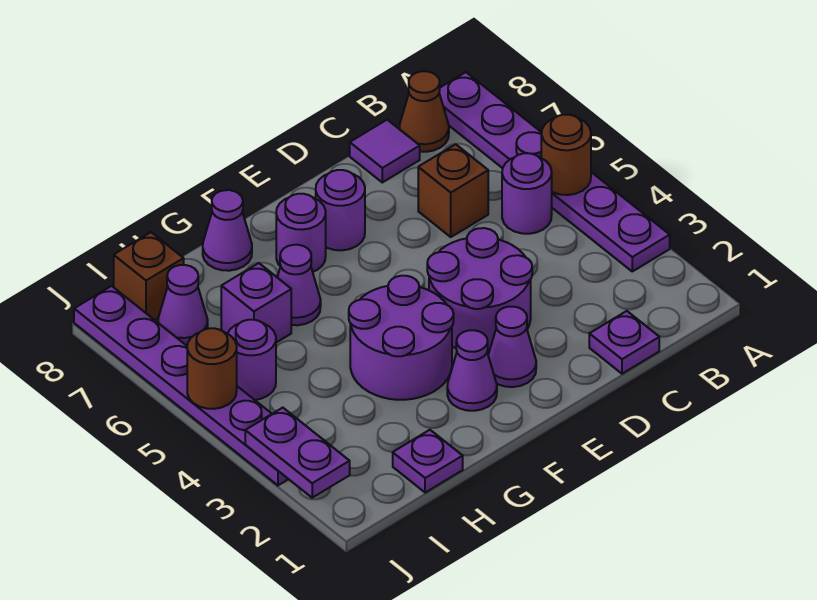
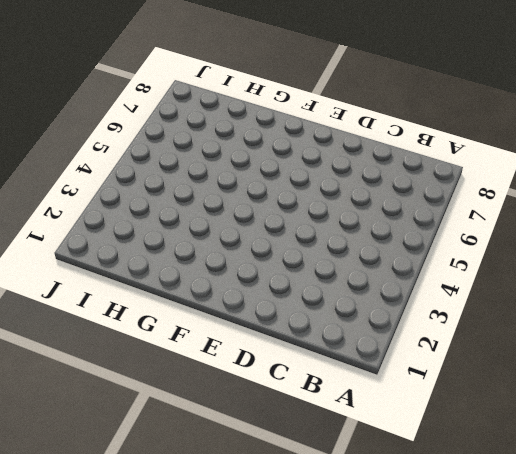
none -> purple plate A3:A8 level 1
none -> purple round brick B5 level 1
none -> brown cone B8 level 1

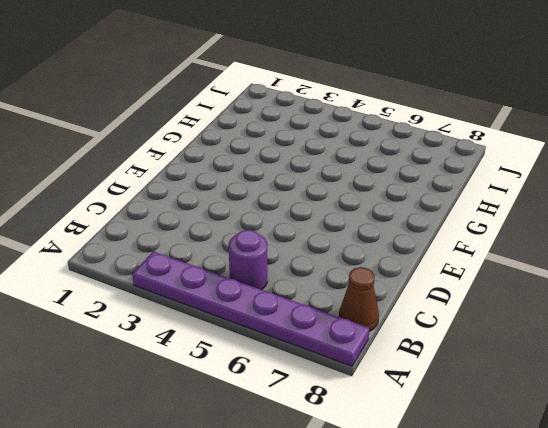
none -> purple plate C1 level 1
none -> brown brick C6 level 1
none -> purple tile C8 level 1

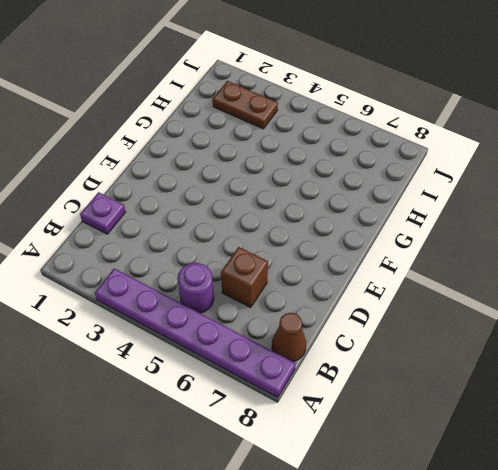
brown plate I2:I3 level 1 -> none
none -> purple tile C8 level 1
none -> purple round brick D3:E4 level 1
none -> purple cone E2 level 1

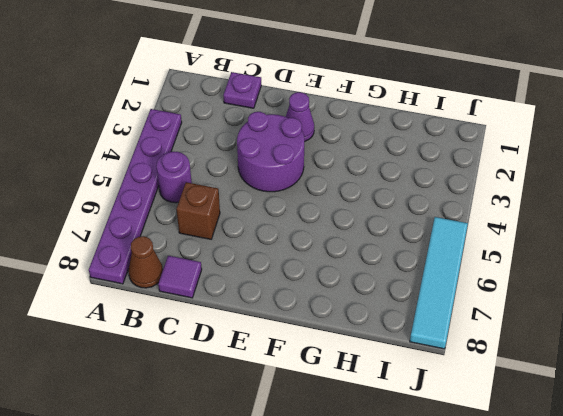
cyan tile J5:J8 level 1 -> purple plate J3:J8 level 1
none -> purple round brick E7 level 1
none -> purple cone F2 level 1
none -> purple round brick F3:G4 level 1

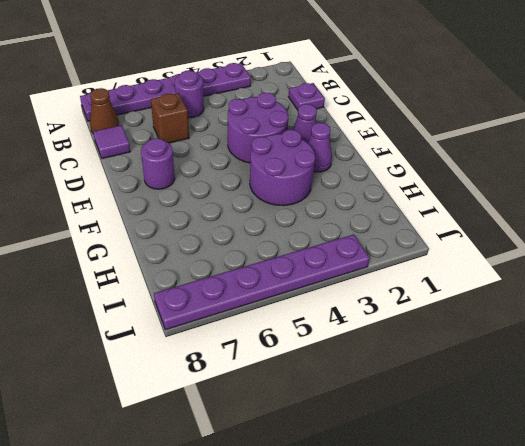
none -> purple round brick F7 level 1
none -> purple cone G6 level 1
none -> purple cone G8 level 1

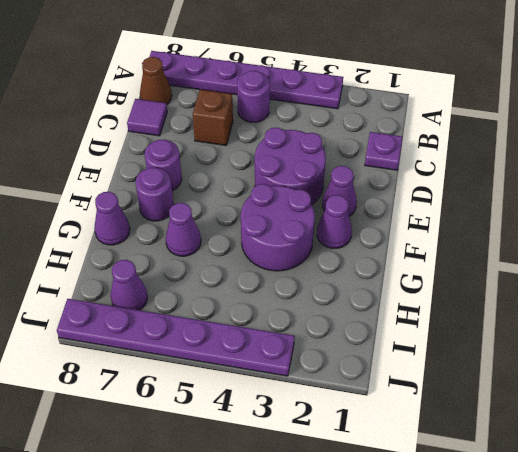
none -> purple plate H1 level 1
none -> purple brick H6 level 1
none -> purple round brick I5 level 1

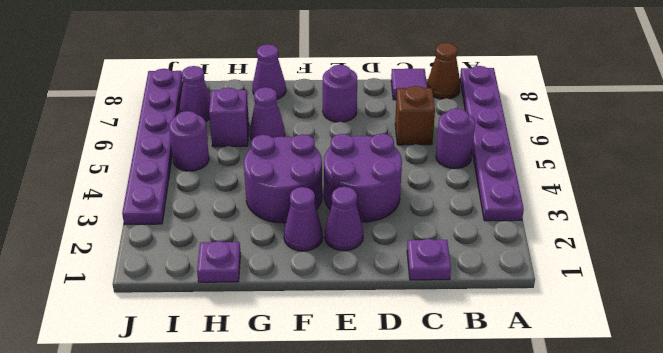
none -> purple round brick F7 level 1
none -> brown brick I8 level 1
none -> brown round brick A5 level 2

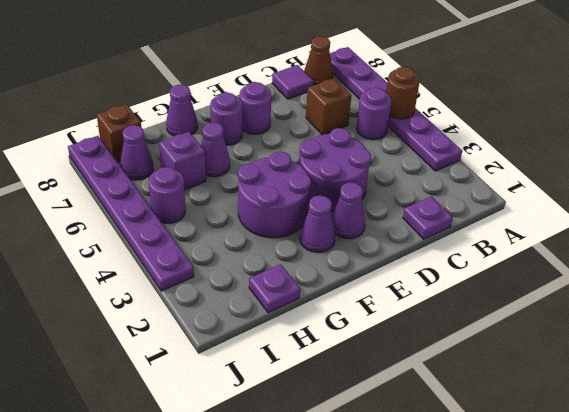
none -> purple plate J2:J3 level 2
none -> brown round brick J5 level 2

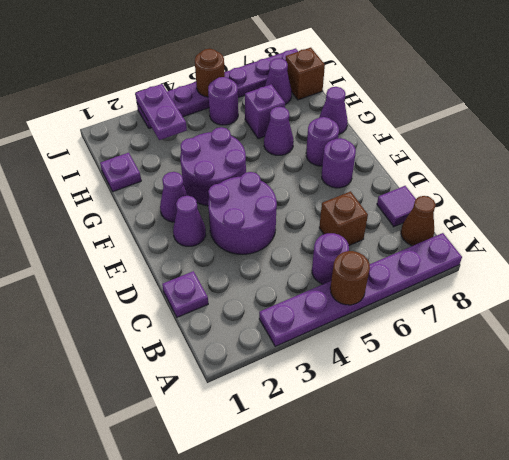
purple plate I3:J3 level 2 -> purple plate J2:J3 level 2

